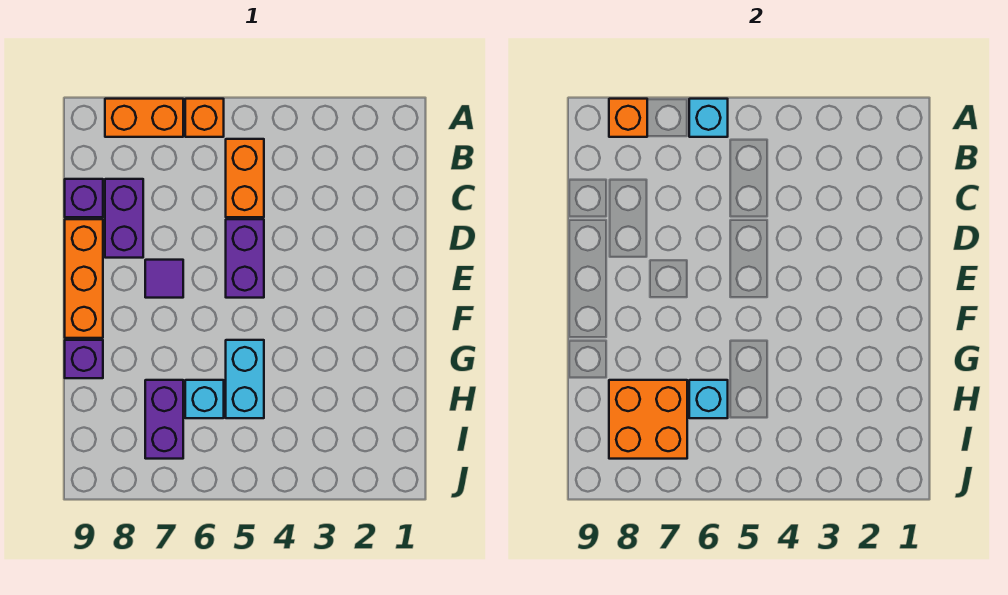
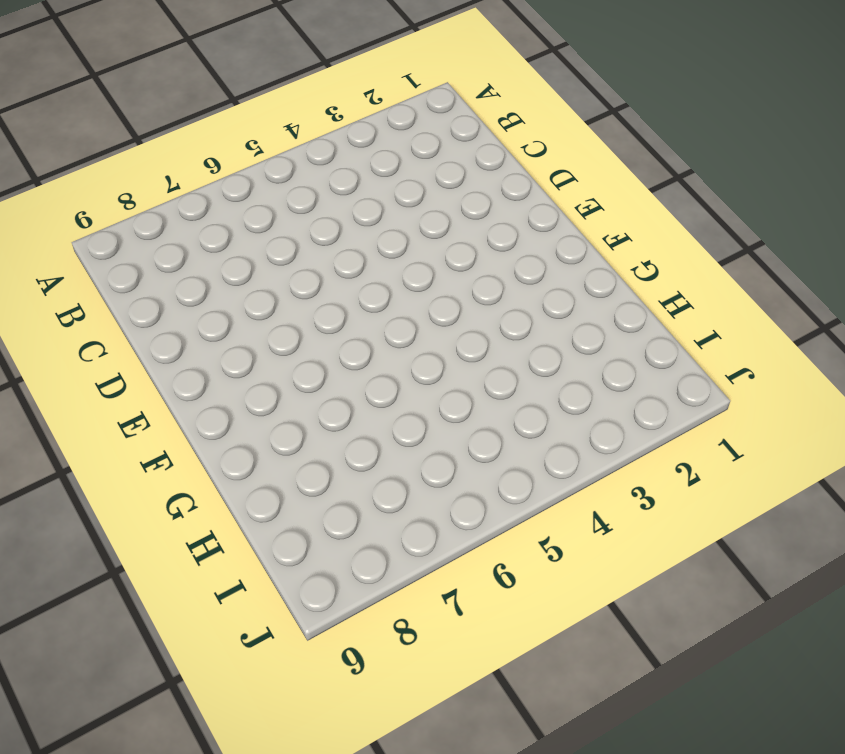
none -> orange brick A6 level 1
none -> orange brick A7:A8 level 1
none -> orange brick B5:C5 level 1

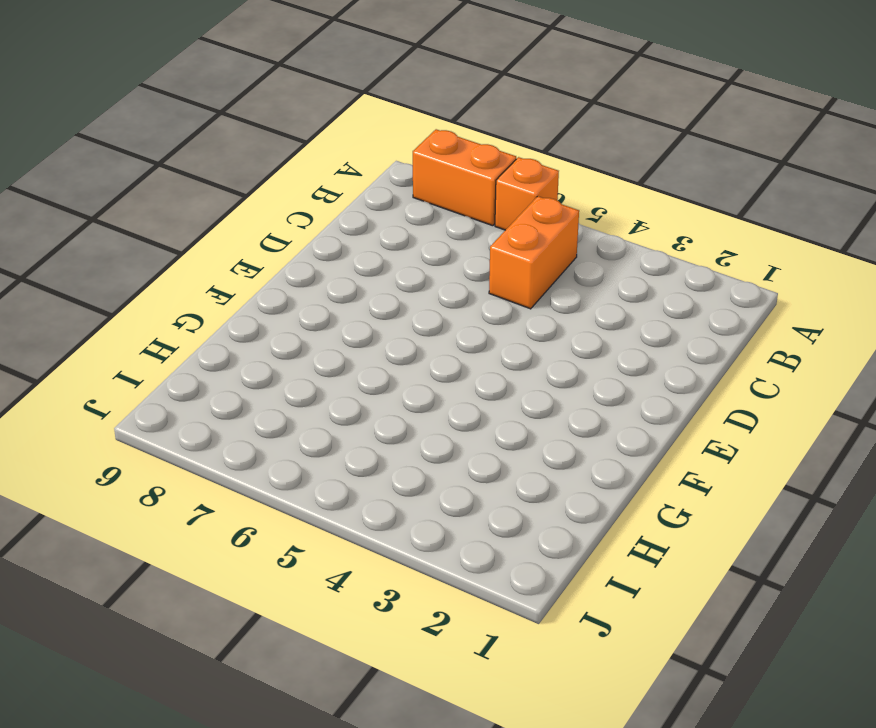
none -> purple brick C8:D8 level 1
none -> purple brick C9 level 1
none -> purple brick D5:E5 level 1

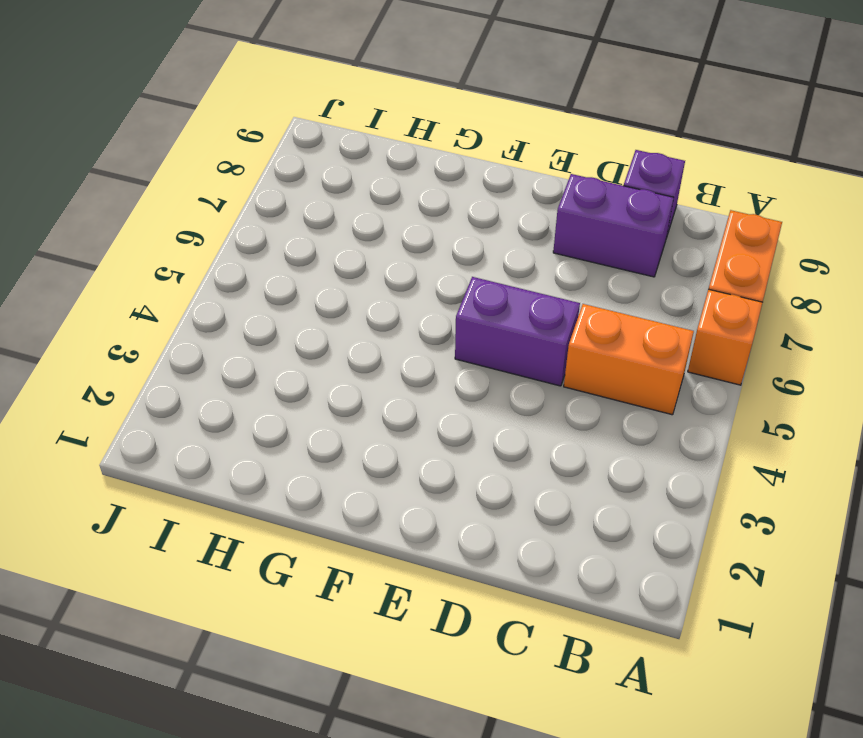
none -> orange brick D9:F9 level 1
none -> purple tile E7 level 1
none -> cyan brick G5:H5 level 1

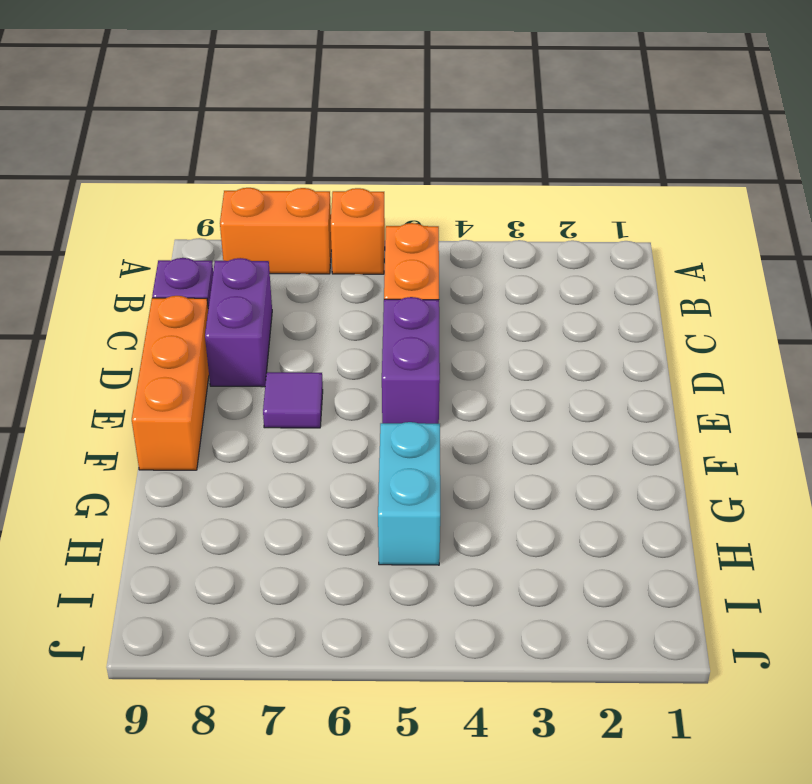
none -> purple brick G9 level 1
none -> cyan brick H6 level 1
none -> purple brick H7:I7 level 1

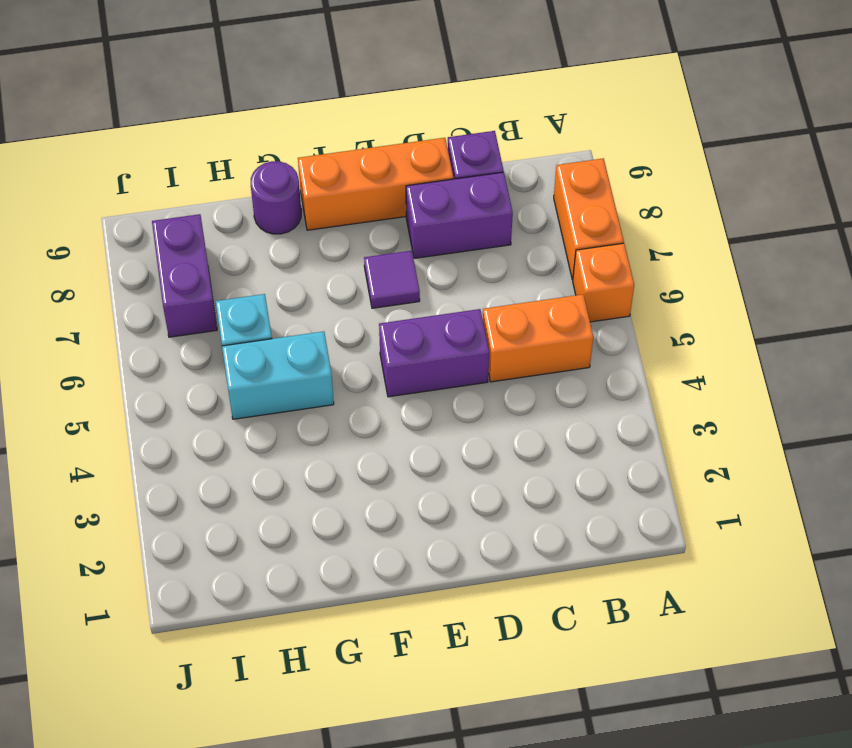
purple round brick G9 level 1 -> purple brick G9 level 1
purple brick I7:I8 level 1 -> purple brick H7:I7 level 1
none -> cyan brick A6 level 2
none -> orange brick A8 level 2
none -> cyan brick H6 level 2

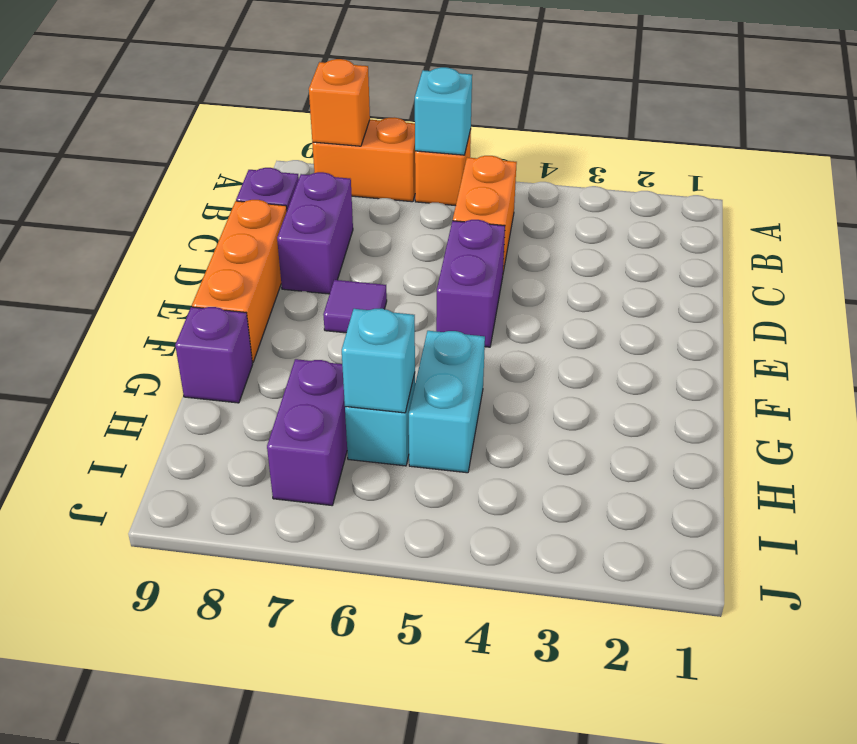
none -> orange brick H7:I8 level 2

